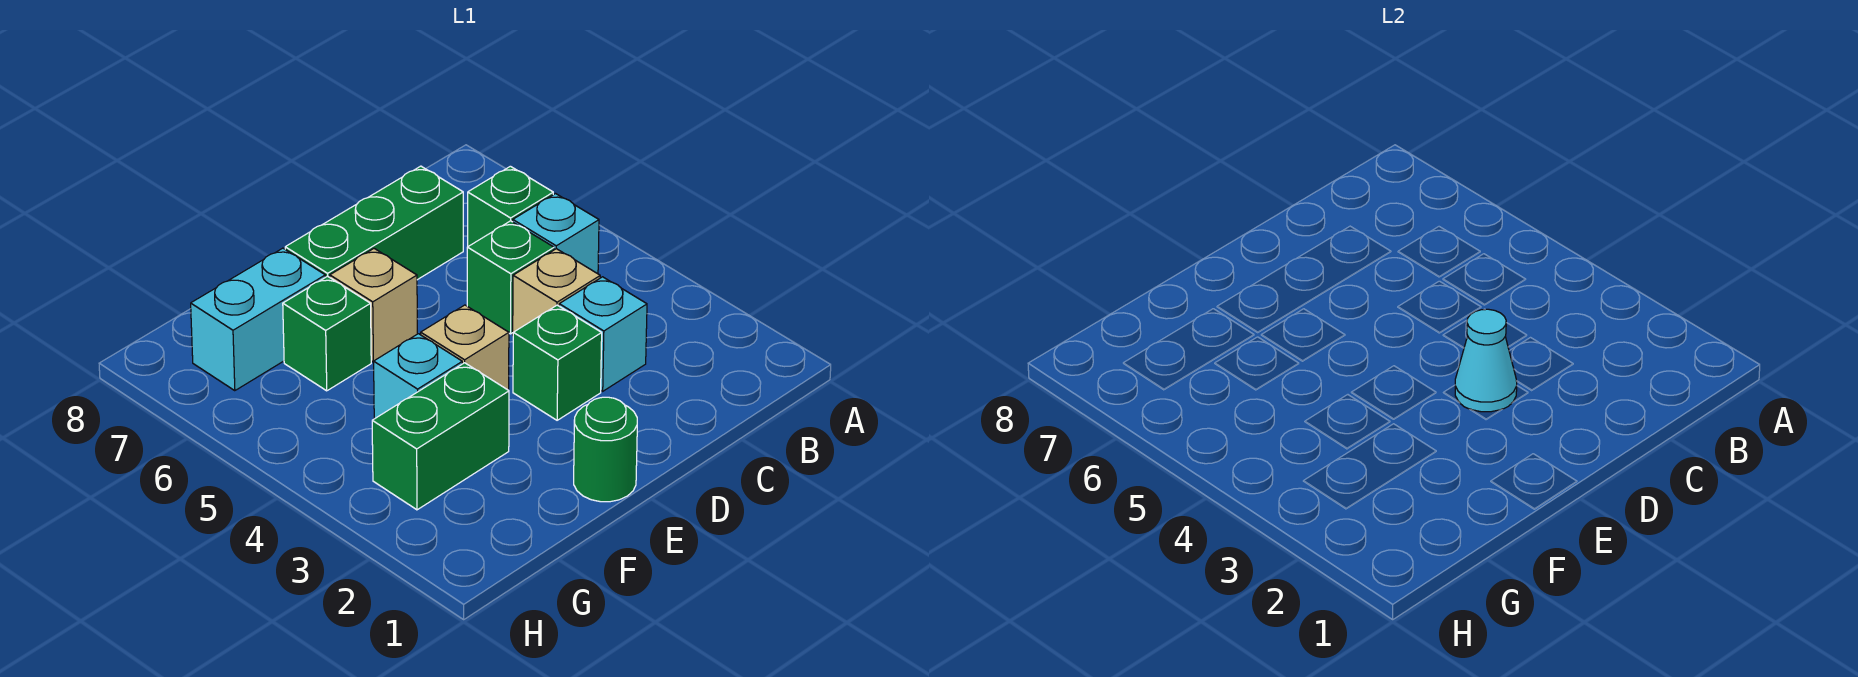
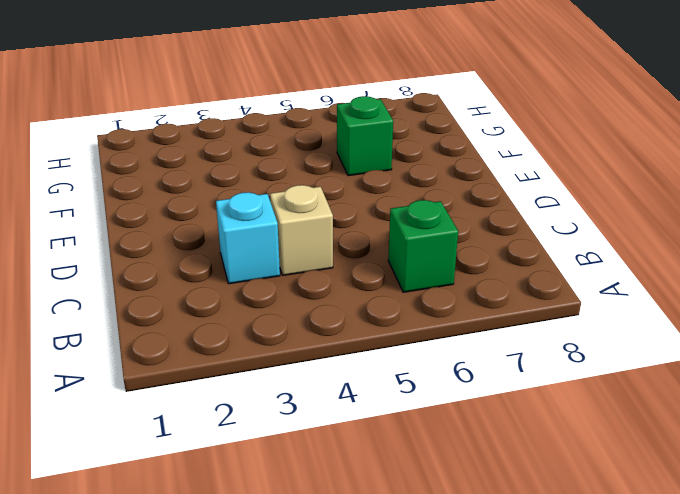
none -> cyan brick B5 level 1
none -> green brick C5 level 1
none -> green brick C7:E7 level 1

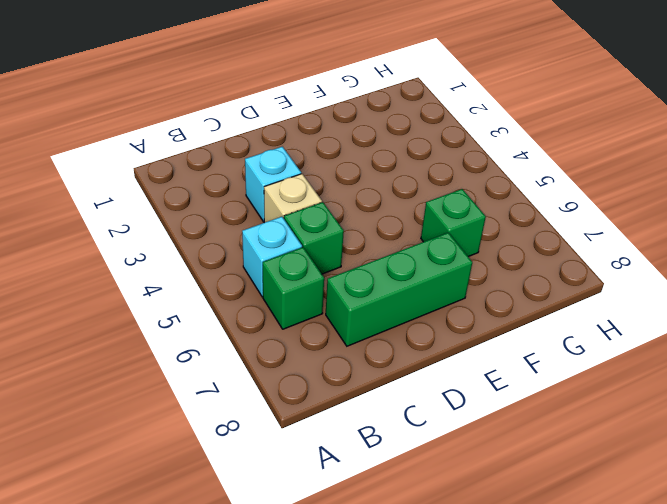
none -> green brick D3 level 1
none -> green round brick E1 level 1
none -> tan brick E4 level 1

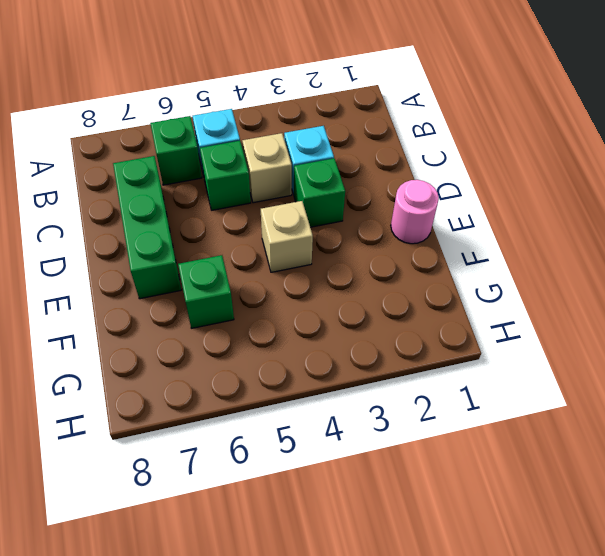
pink round brick E1 level 1 -> green round brick E1 level 1
none -> tan brick E6 level 1
none -> green brick F3:G3 level 1
none -> cyan brick F4 level 1

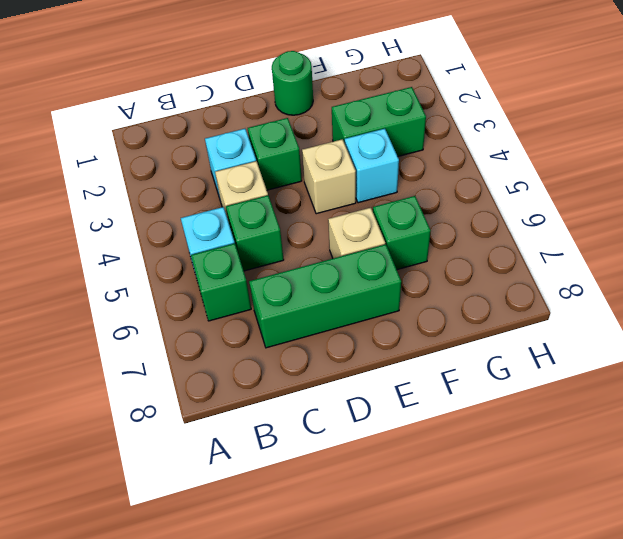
none -> cyan brick F7:G7 level 1
none -> cyan cone D3 level 2

